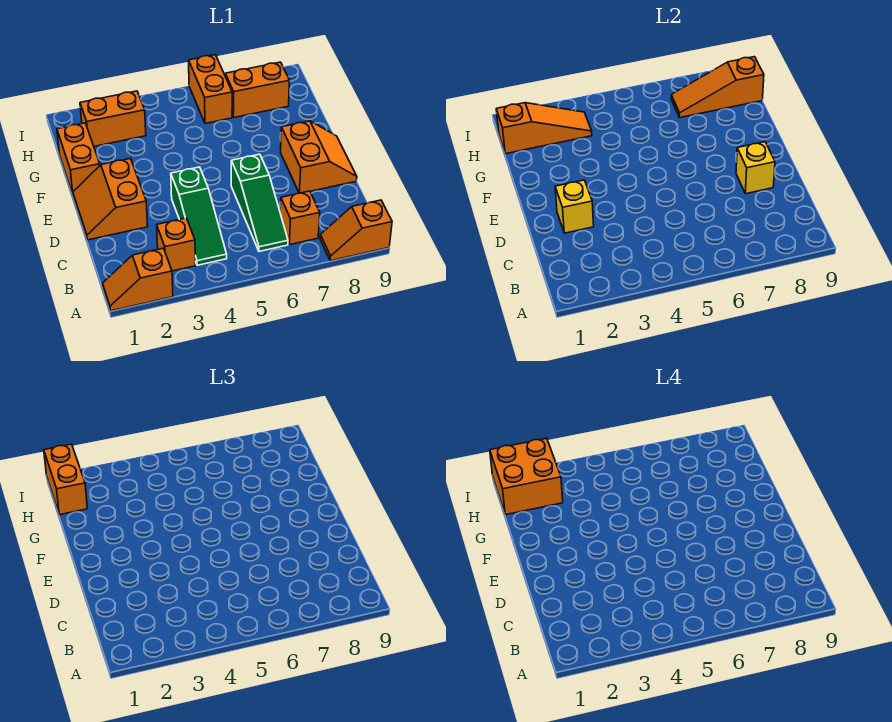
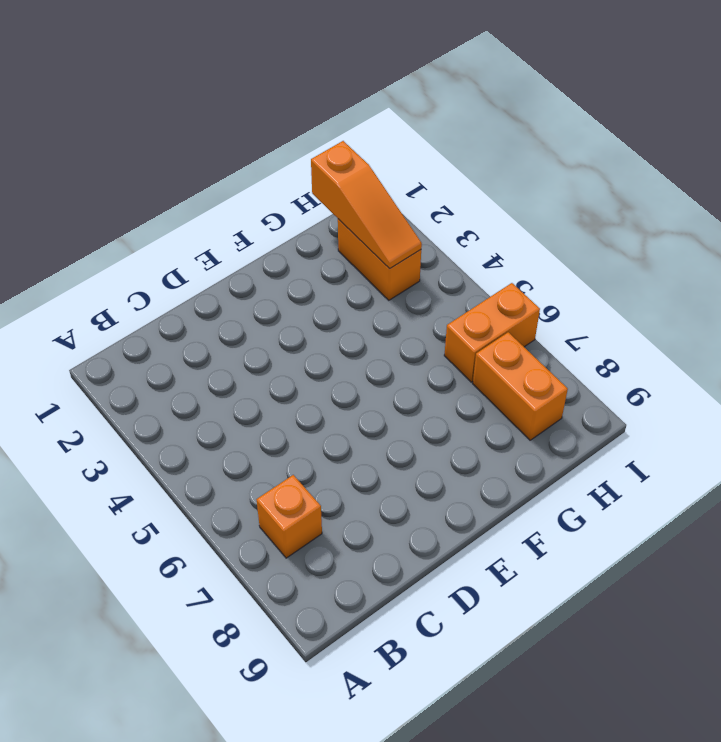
none -> orange slope A1:A2 level 1 top 2
none -> orange slope A8:A9 level 1 top 9
none -> orange brick B3 level 1

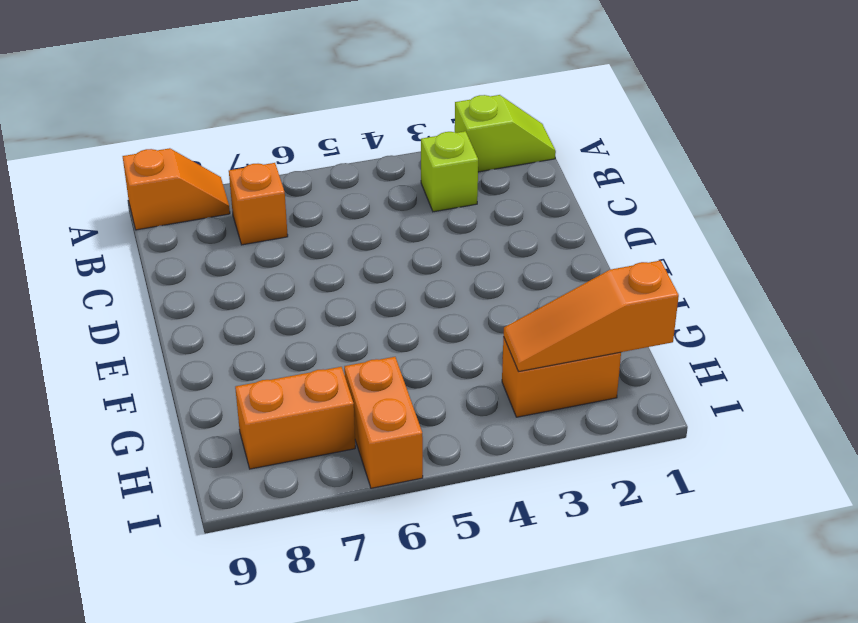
lime slope A1:A2 level 1 top 2 -> orange slope A1:A2 level 1 top 2
lime brick B3 level 1 -> orange brick B3 level 1
none -> green slope B4:D4 level 1 top D
none -> green slope B6:D6 level 1 top D
none -> orange slope D1:E2 level 1 top 2

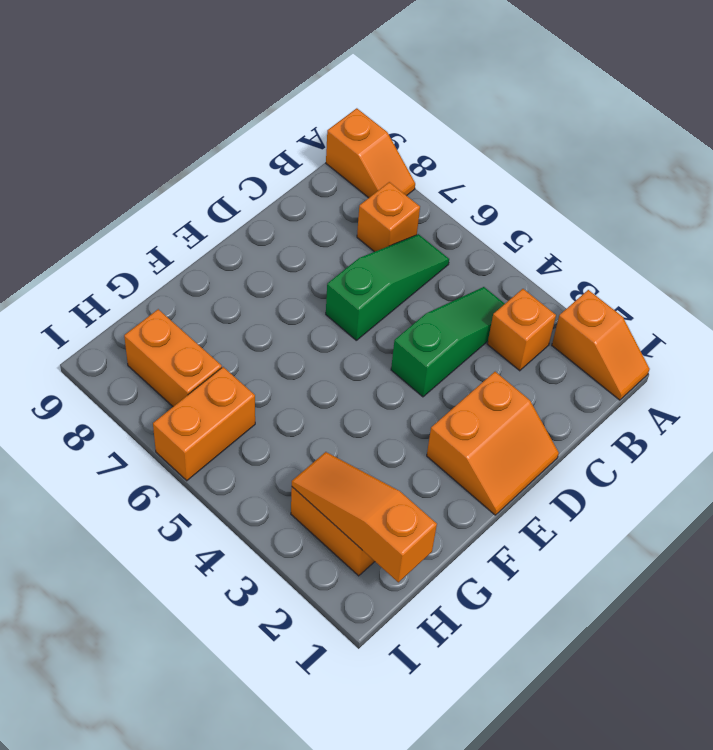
none -> orange slope D8:E9 level 1 top 8
none -> orange brick F1:G1 level 1
none -> yellow brick D2 level 2

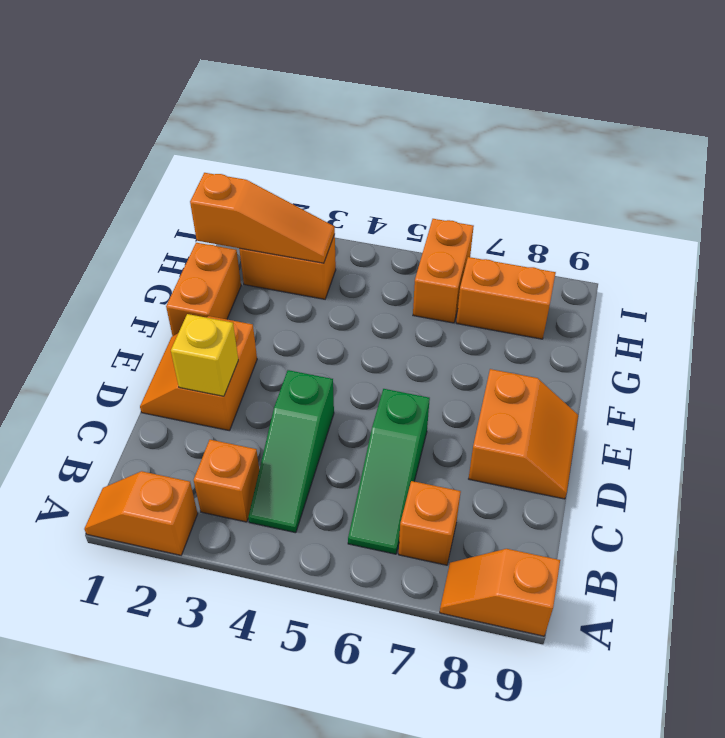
none -> yellow brick D8 level 2
none -> orange slope H7:H9 level 2 top 9
none -> orange brick H1:I1 level 3

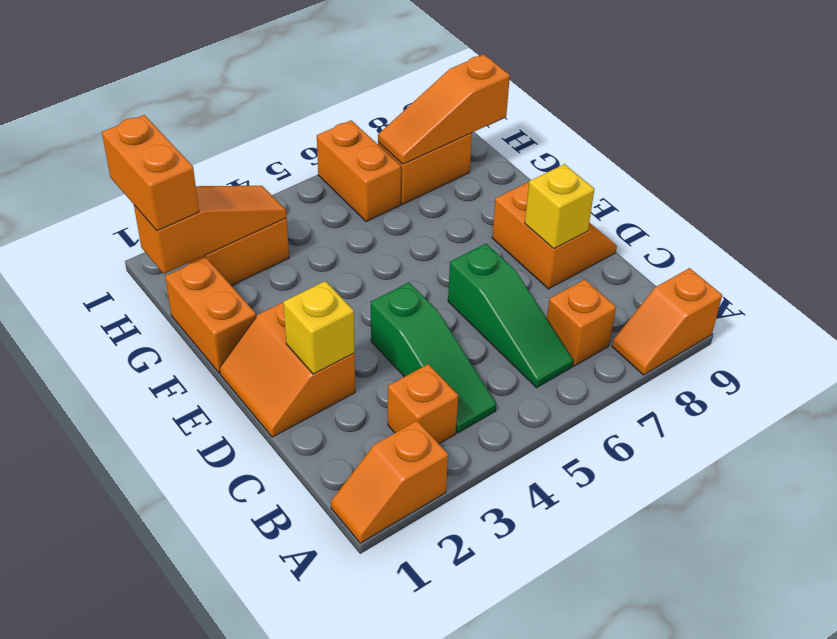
none -> orange brick H1:I2 level 4

